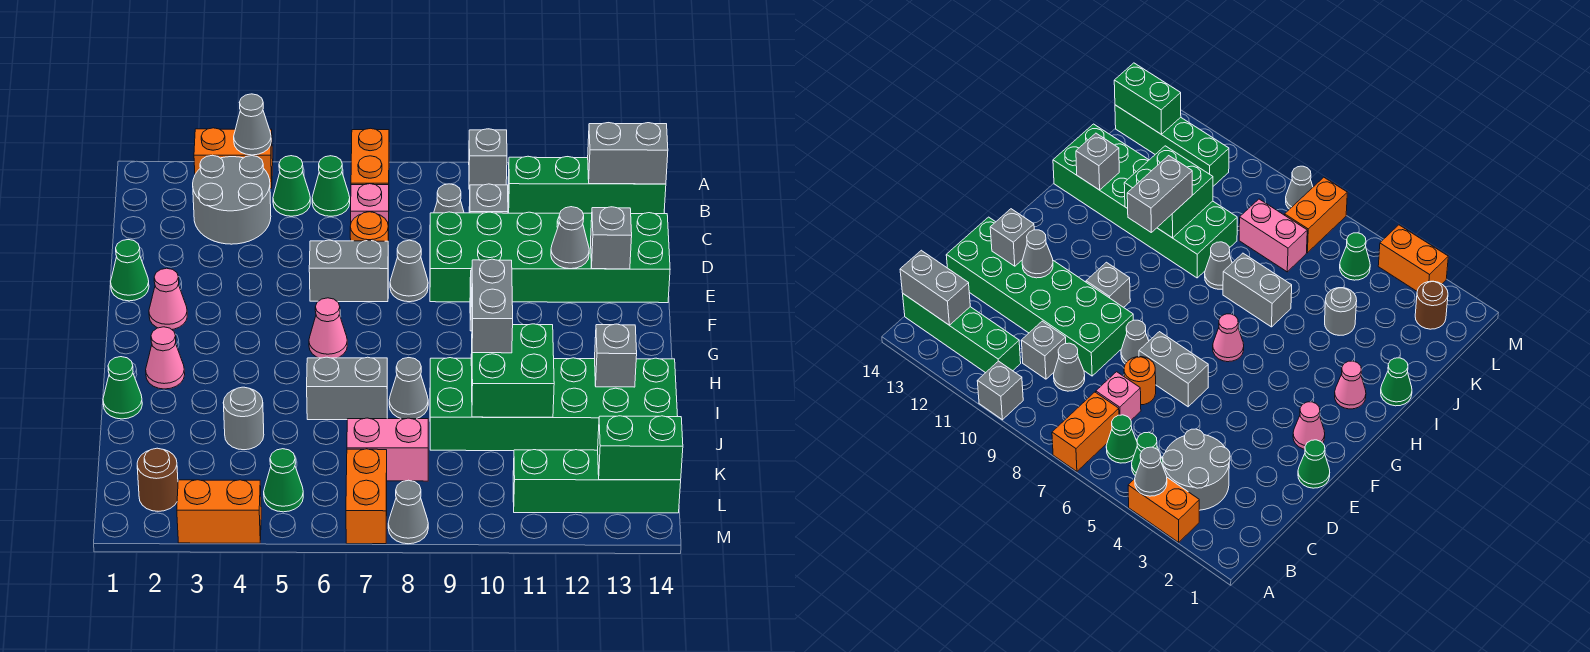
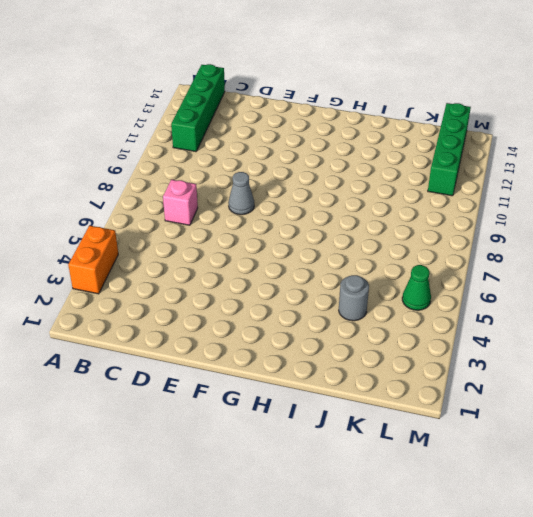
none -> orange brick A7:B7 level 1
none -> grey brick A10 level 1
none -> grey round brick B3:C4 level 1
none -> green cone B5 level 1

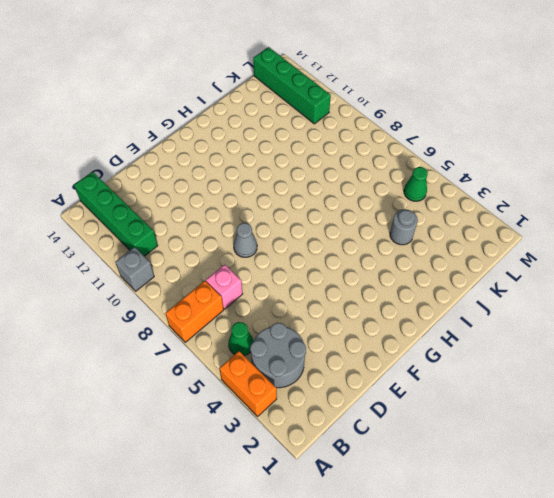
none -> green cone B6 level 1
none -> grey cone C9 level 1
none -> grey brick C10 level 1
none -> orange round brick D7 level 1

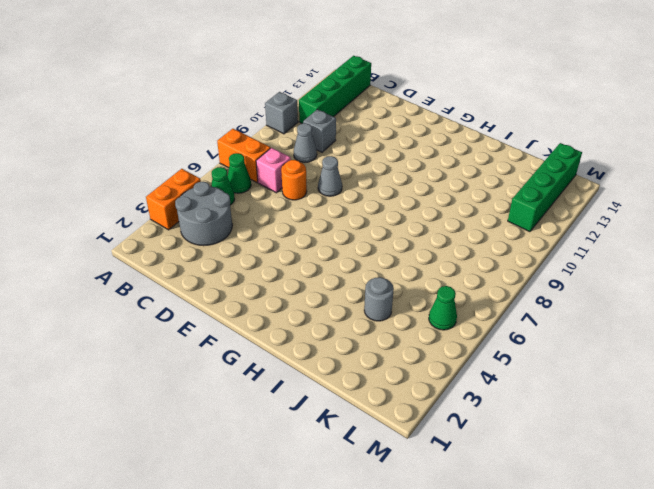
none -> green brick D9:E14 level 1
none -> green cone E1 level 1
none -> grey brick E6:E7 level 1
none -> pink cone F2 level 1

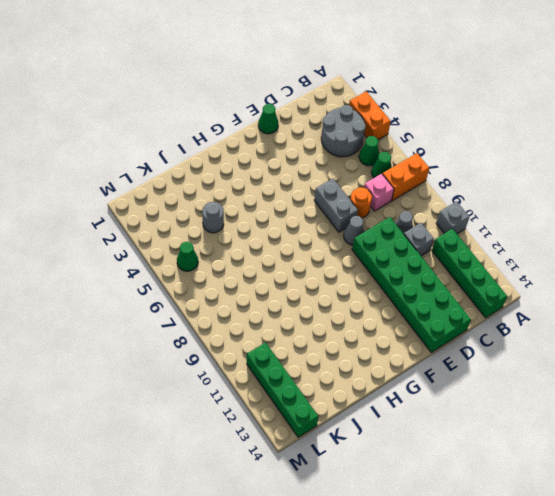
none -> pink cone F2 level 1
none -> grey brick F10 level 1
none -> pink cone G6 level 1
none -> pink cone H2 level 1

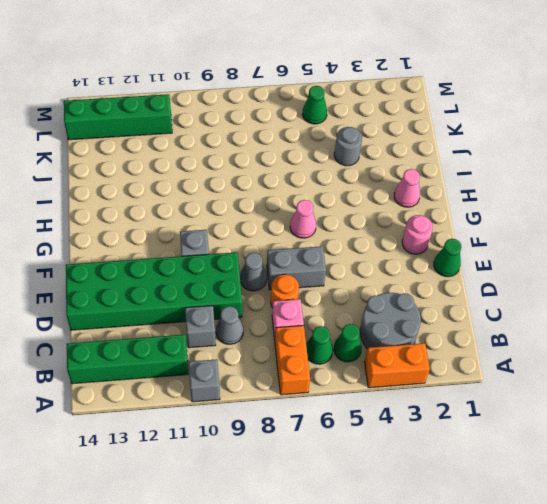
pink round brick F2 level 1 -> pink cone F2 level 1
none -> green cone I1 level 1
none -> grey brick I6:I7 level 1
none -> grey cone I8 level 1
none -> green brick I9:J14 level 1

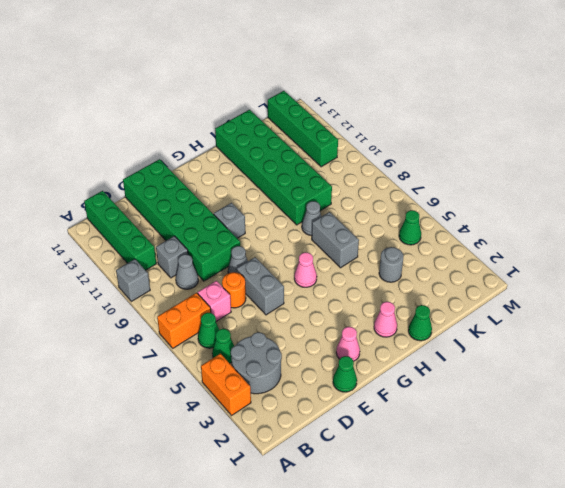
none -> pink brick K7:K8 level 1
none -> brown round brick L2 level 1
none -> orange brick L7:M7 level 1
none -> orange brick M3:M4 level 1

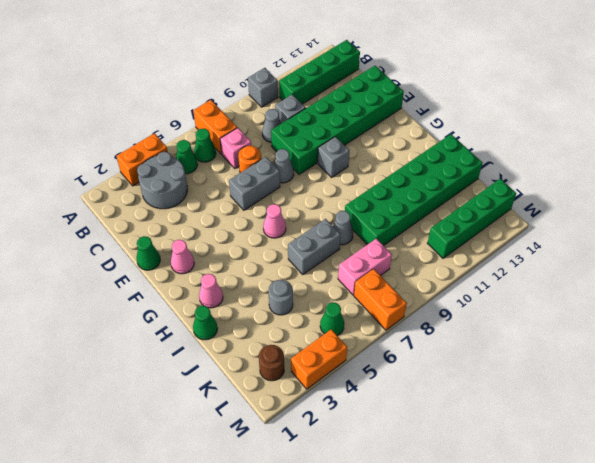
none -> grey cone M8 level 1
none -> grey cone A4 level 2
none -> grey brick B13:B14 level 2
none -> grey cone E12 level 2

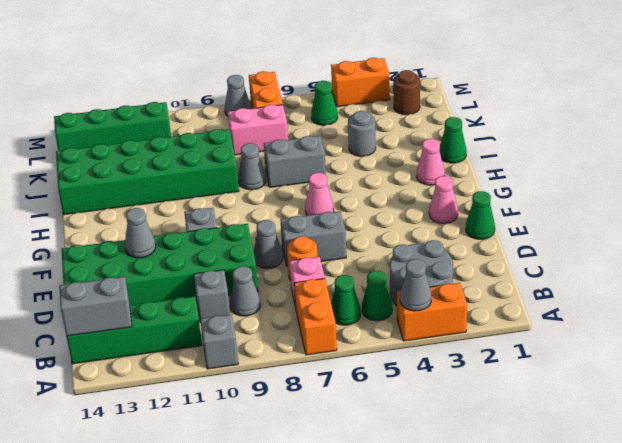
none -> grey brick E13 level 2
none -> green brick I10:J11 level 2
none -> grey brick I13 level 2
none -> green brick L13:L14 level 2

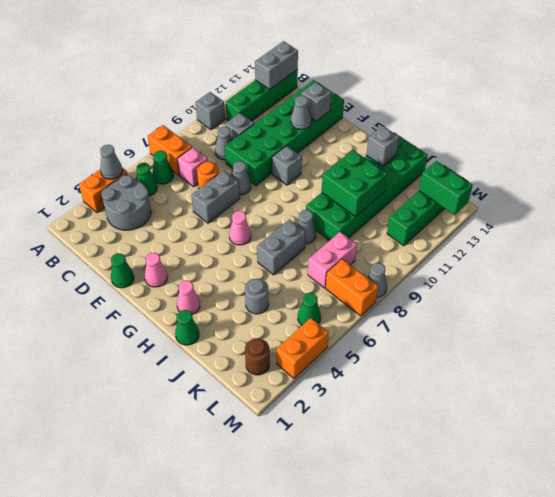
green brick L13:M13 level 2 -> green brick L13:L14 level 2
none -> grey brick H10:I10 level 3

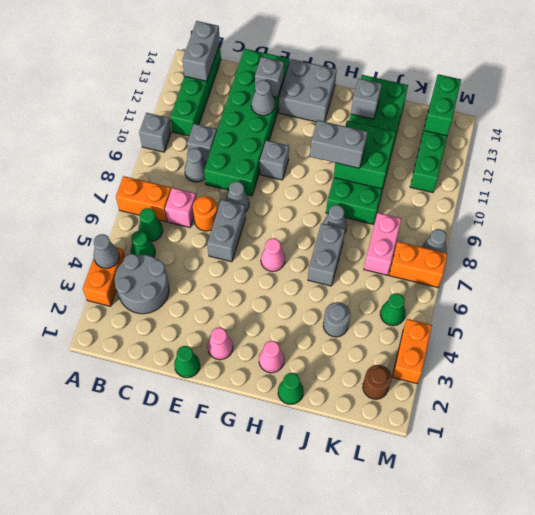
grey brick F13:G14 level 1 -> none

